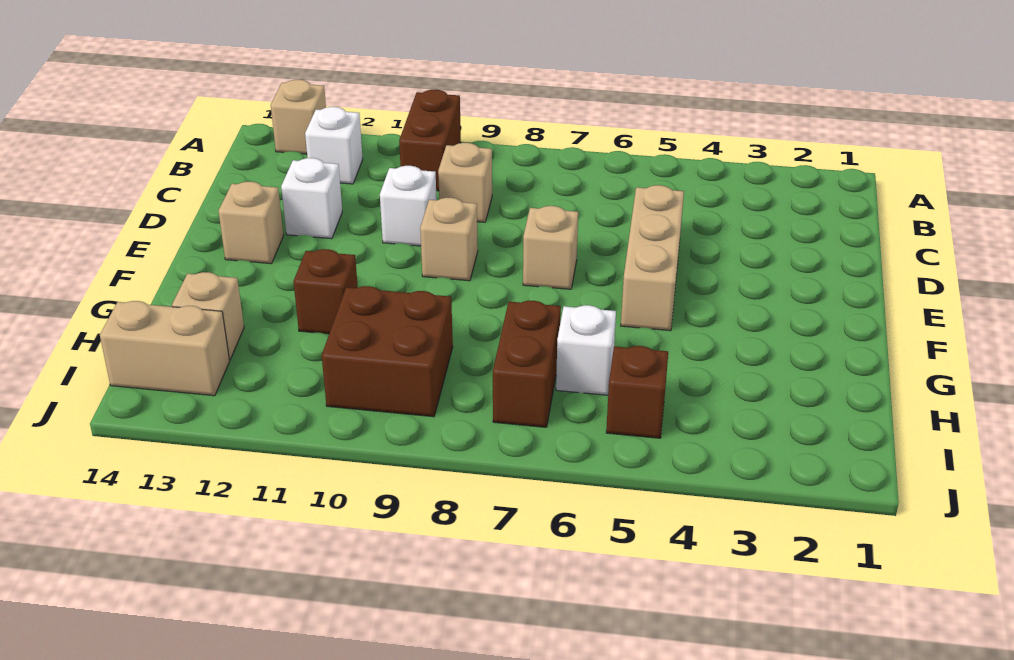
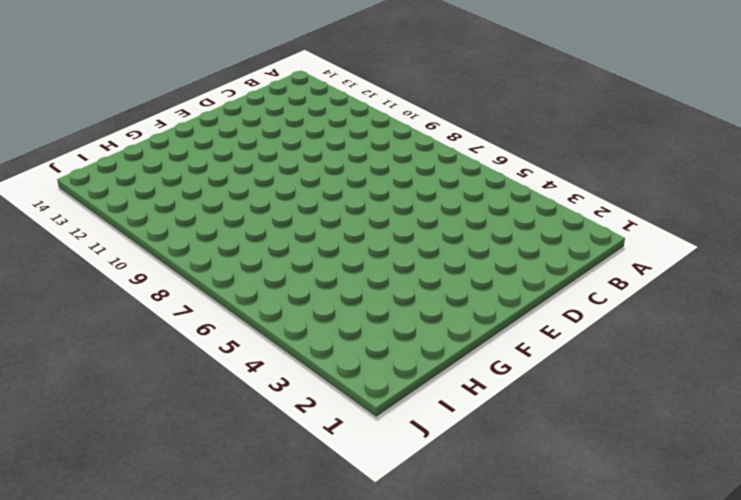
none -> brown brick A10:B10 level 1
none -> tan brick A13 level 1
none -> white brick B12 level 1

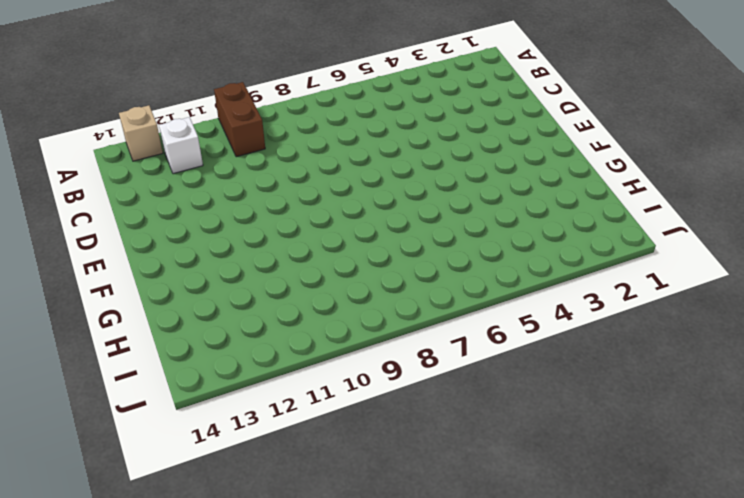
none -> tan brick C9 level 1
none -> tan brick D5:F5 level 1
none -> white brick D10 level 1

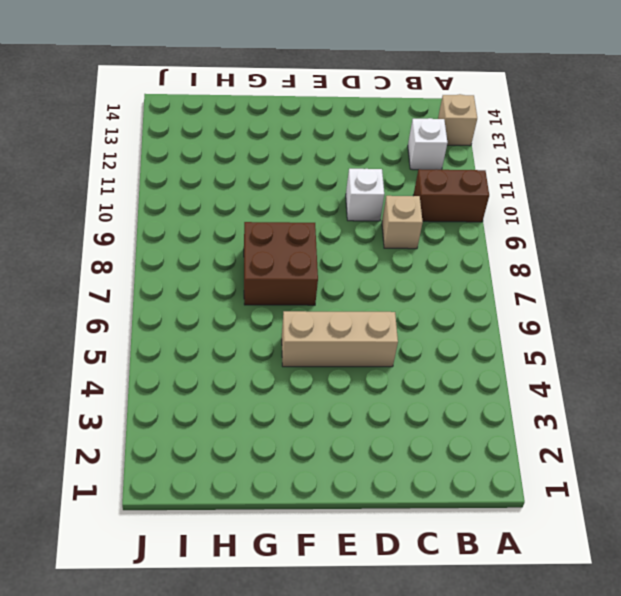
brown brick F7:G8 level 1 -> brown brick H9:I10 level 1
none -> white brick D12 level 1
none -> tan brick E7 level 1
none -> tan brick E9 level 1

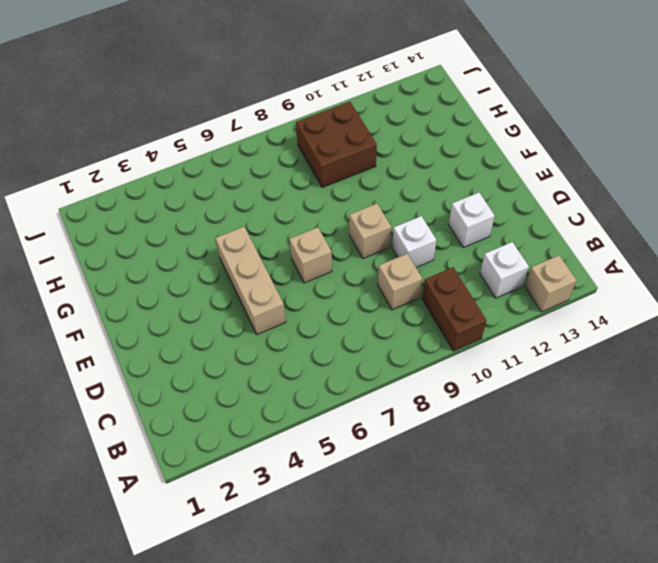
none -> tan brick E13 level 1
none -> brown brick G11 level 1
none -> white brick H6 level 1

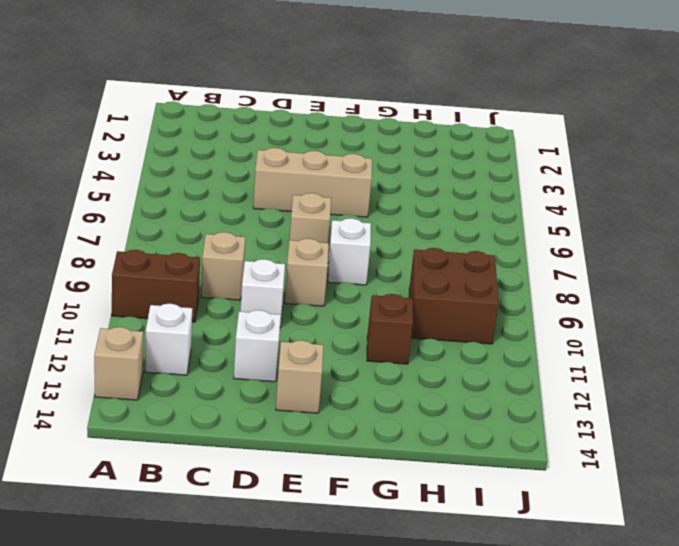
white brick F8 level 1 -> white brick H6 level 1
none -> brown brick H7:I7 level 1
none -> tan brick H13 level 1
none -> brown brick I5 level 1

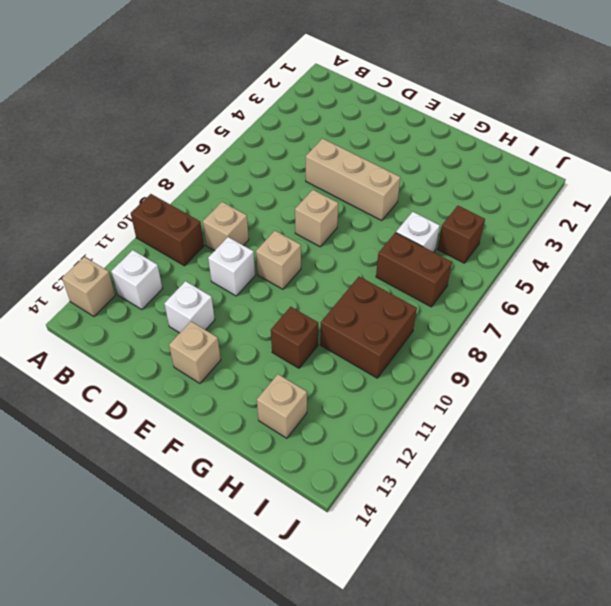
none -> tan brick I13:I14 level 1

